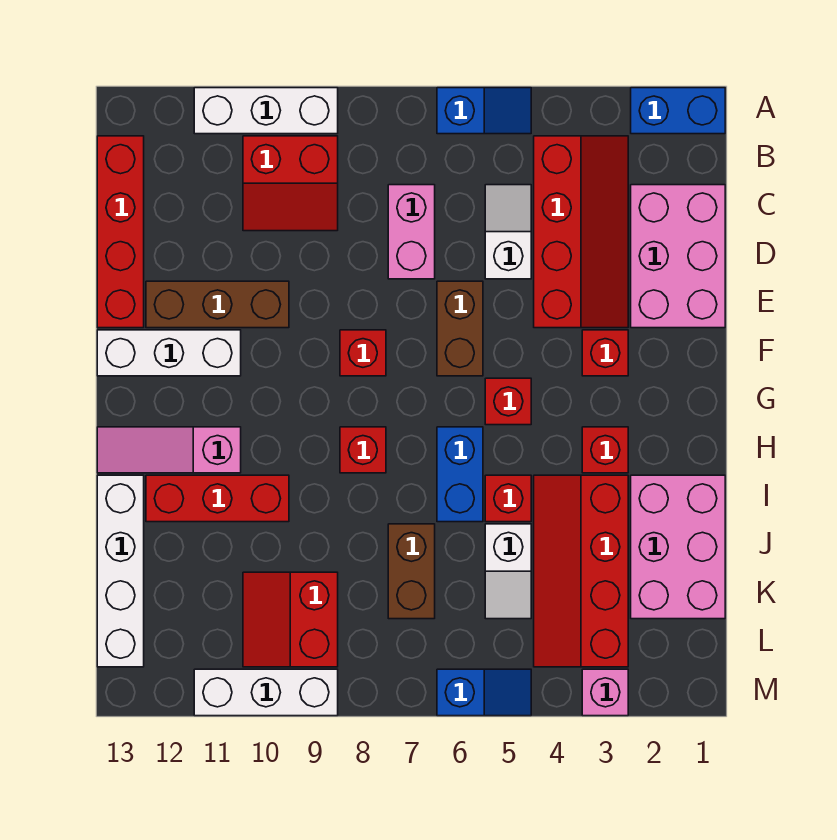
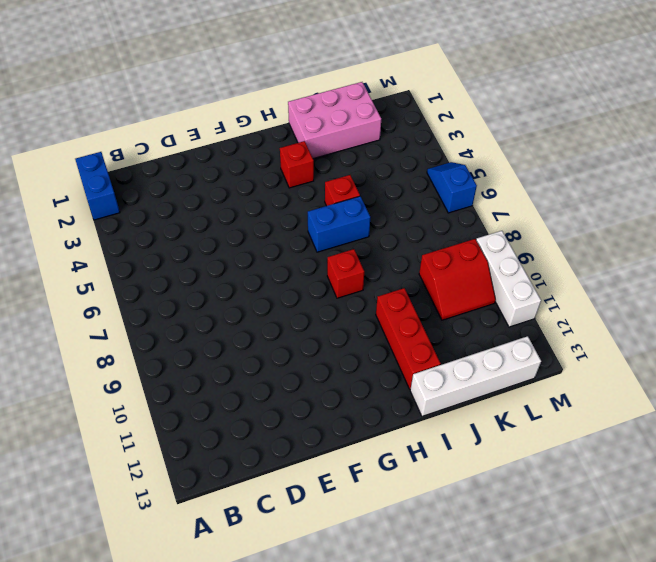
none -> blue slope A5:A6 level 1 top 6
none -> white brick A9:A11 level 1
none -> red slope B3:E4 level 1 top 4
none -> red slope B9:C10 level 1 top B

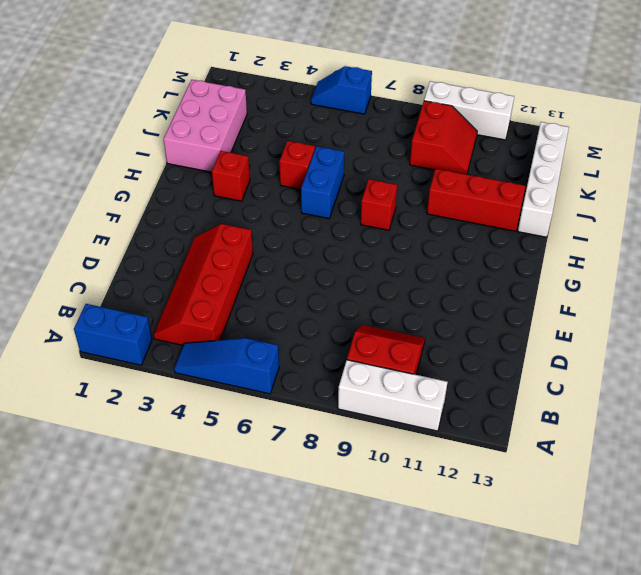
blue slope A4:A6 level 1 top 6 -> blue slope A5:A6 level 1 top 6
none -> red brick B13:E13 level 1
none -> pink brick C1:E2 level 1
none -> white slope C5:D5 level 1 top D
none -> pink brick C7:D7 level 1

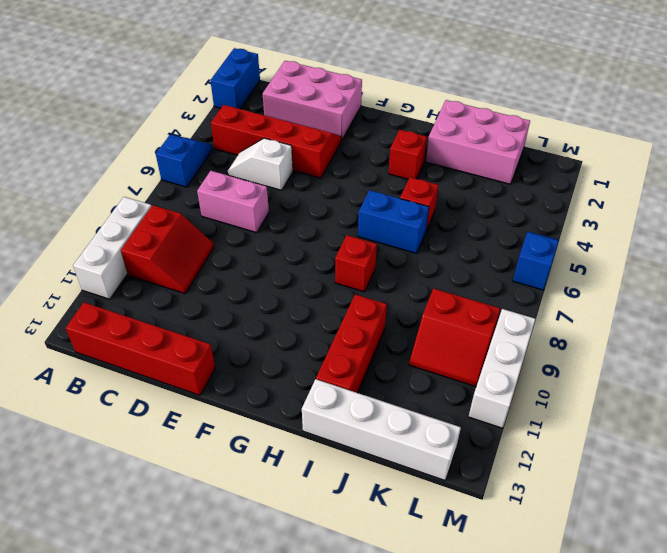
none -> brown brick E6:F6 level 1
none -> brown brick E10:E12 level 1
none -> red brick F3 level 1
none -> red brick F8 level 1

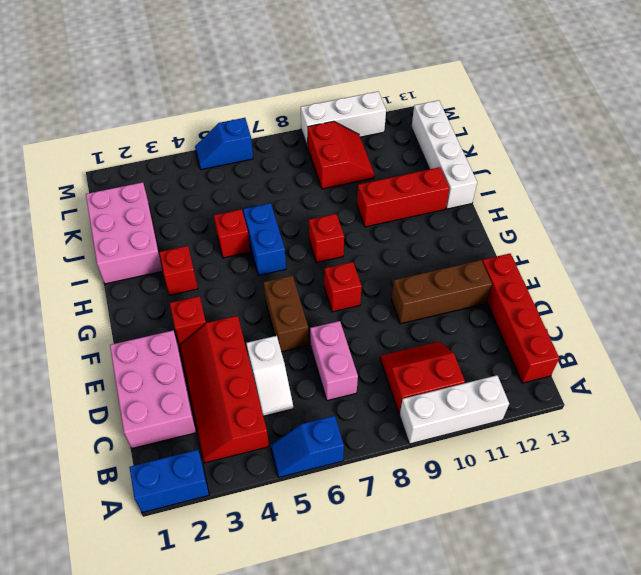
none -> white brick F11:F13 level 1
none -> red brick G5 level 1
none -> pink slope H11:H13 level 1 top 11
none -> red slope I3:L4 level 1 top 3

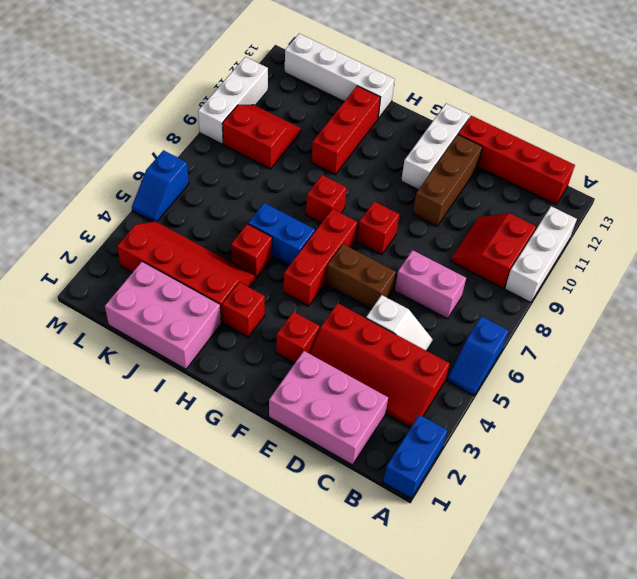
red brick G5:G7 level 1 -> red brick G5 level 1
none -> pink slope H11:H13 level 1 top 11
none -> white slope J5:K5 level 1 top J
none -> brown brick J7:K7 level 1
none -> pink brick M3 level 1

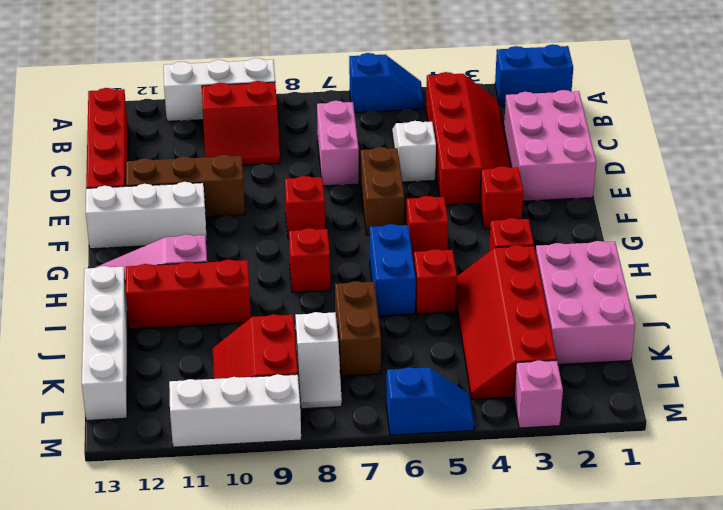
white slope K8:L8 level 1 top K -> white slope J5:K5 level 1 top J

